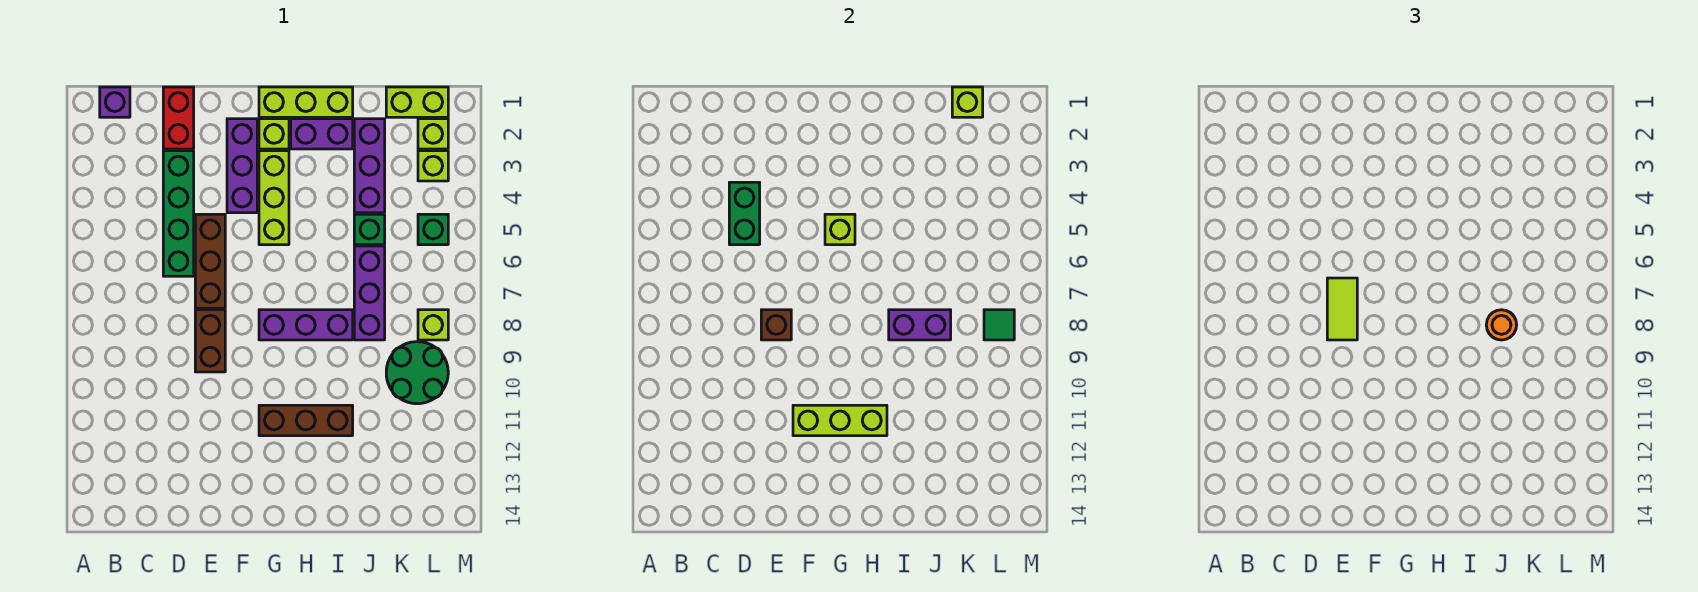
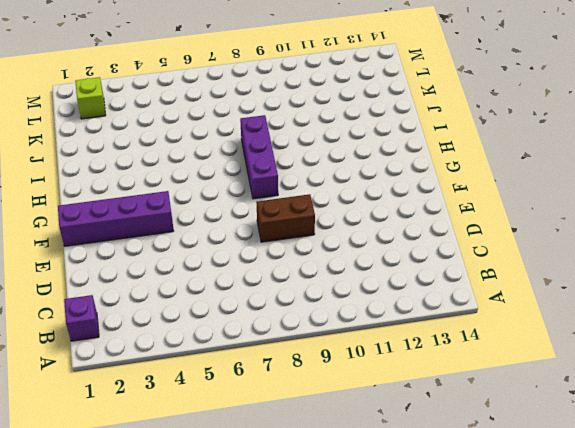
purple brick F1:F4 level 1 -> purple brick F2:F4 level 1
none -> red brick D1:D2 level 1
none -> green brick D3:D6 level 1
none -> brown brick E5:E7 level 1
none -> lime brick G1:I1 level 1

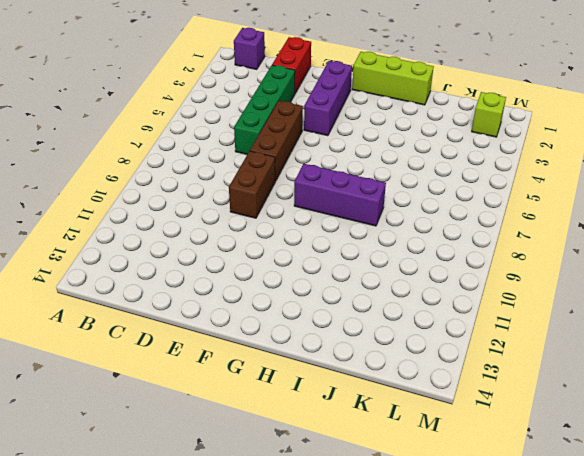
none -> lime brick G2 level 1
none -> lime brick G3:G5 level 1
none -> brown brick G11:I11 level 1
none -> purple brick H2:I2 level 1

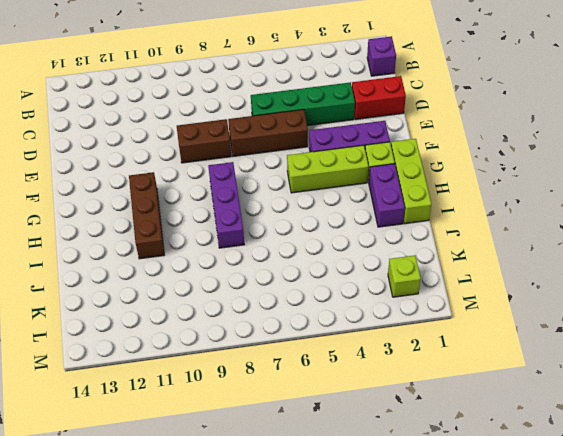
none -> purple brick J2:J4 level 1
none -> green brick J5 level 1
none -> purple brick J6:J8 level 1
none -> lime brick K1:L1 level 1

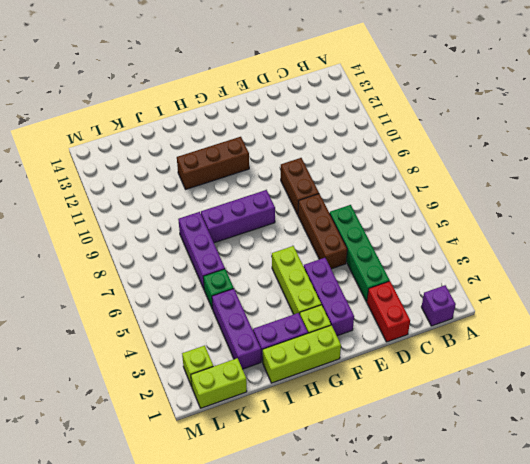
none -> green round brick K9:L10 level 1
none -> lime brick L3 level 1
none -> green brick L5 level 1
none -> lime brick L8 level 1

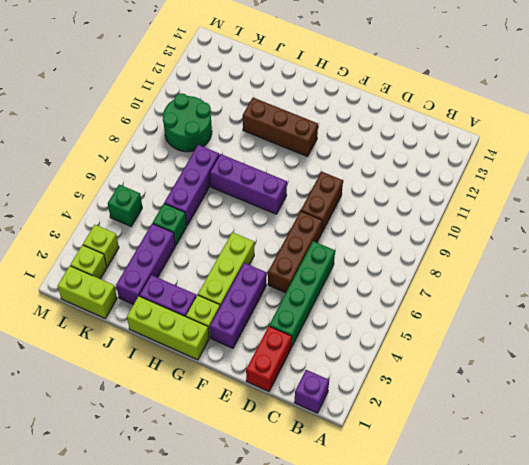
none -> lime brick L8 level 1
none -> green brick D4:D5 level 2
none -> brown brick E8 level 2
none -> lime brick F11:H11 level 2

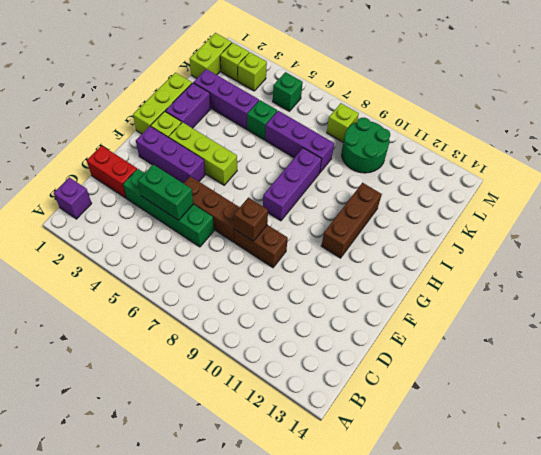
none -> lime brick F11:H11 level 2
none -> lime brick G5 level 2
none -> purple brick I8:J8 level 2
none -> lime brick K1 level 2

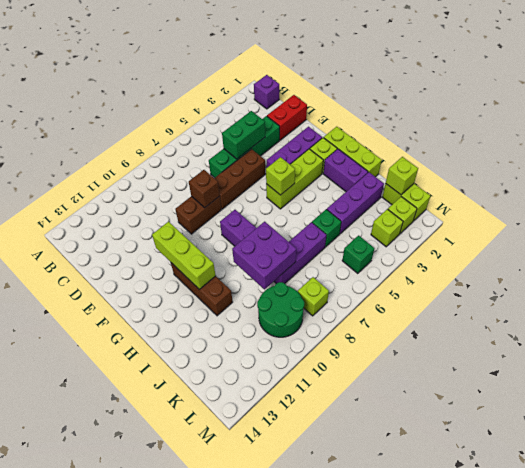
purple brick I8:J9 level 2 -> purple brick I8:J8 level 2
none -> green tile L8 level 2
none -> lime tile E7:E8 level 3
none -> orange round brick J8 level 3

